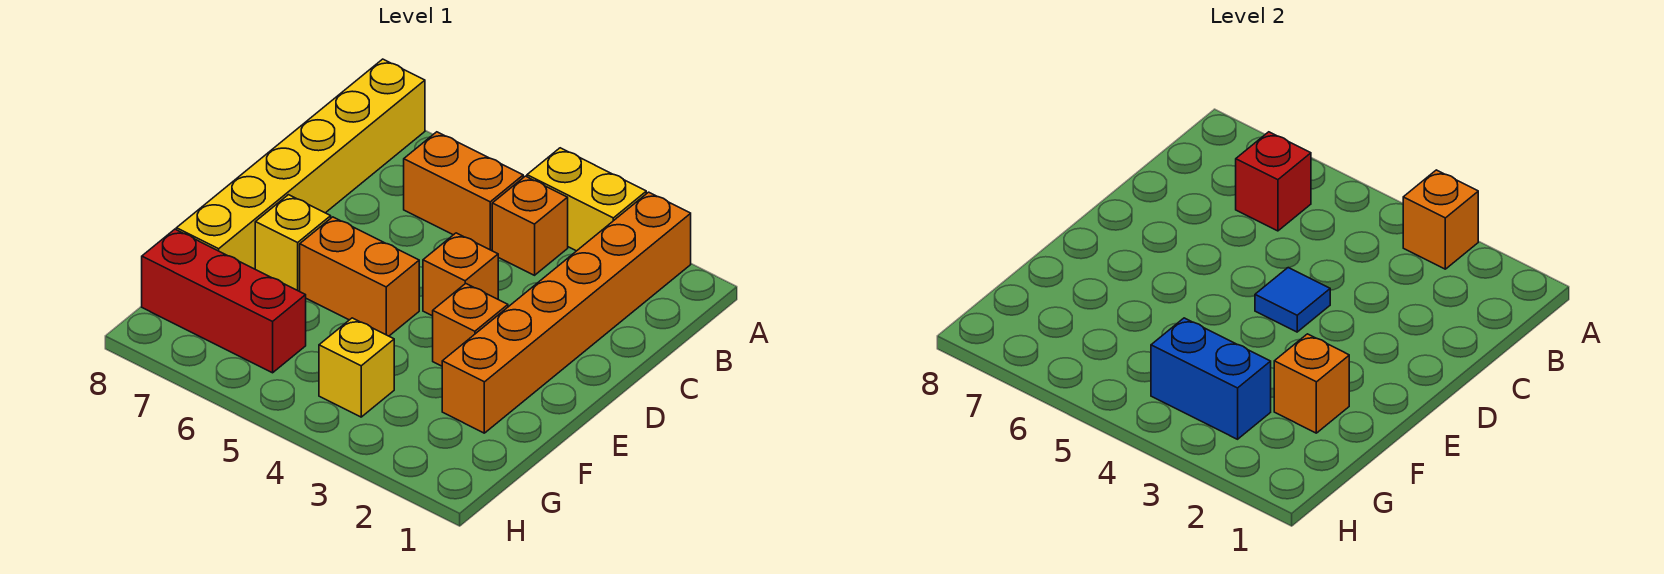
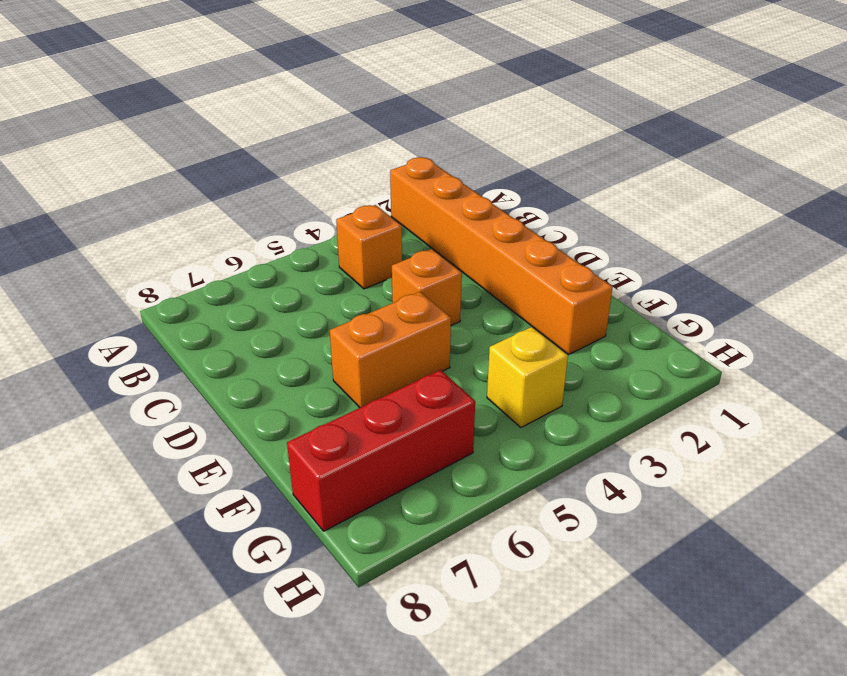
none -> yellow brick A3:A4 level 1
none -> yellow brick A8:F8 level 1
none -> orange brick B5:B6 level 1

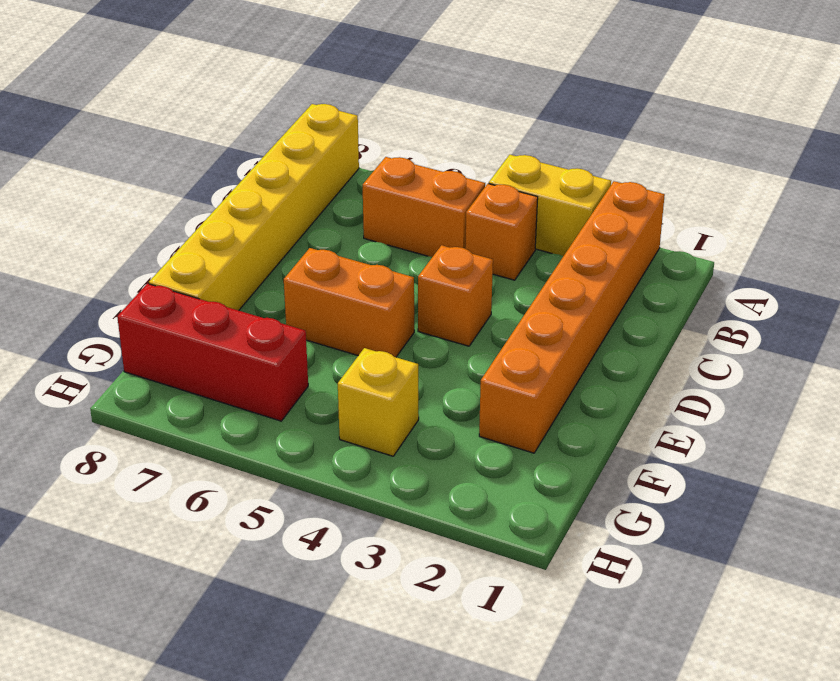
none -> orange brick E3 level 1
none -> yellow brick E7 level 1
none -> orange brick A3 level 2

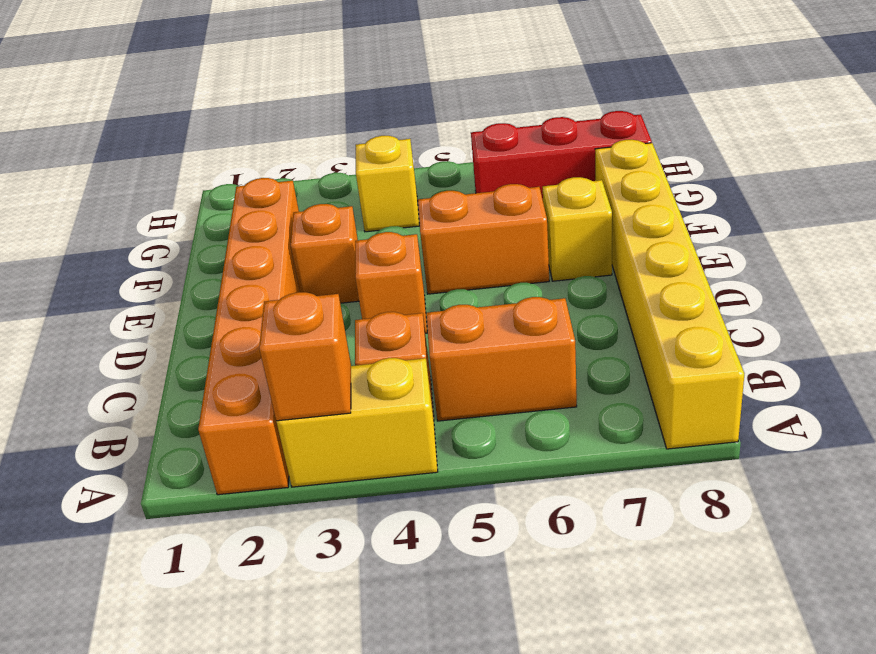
none -> red brick B6 level 2
none -> blue tile D4 level 2
none -> orange brick F2 level 2

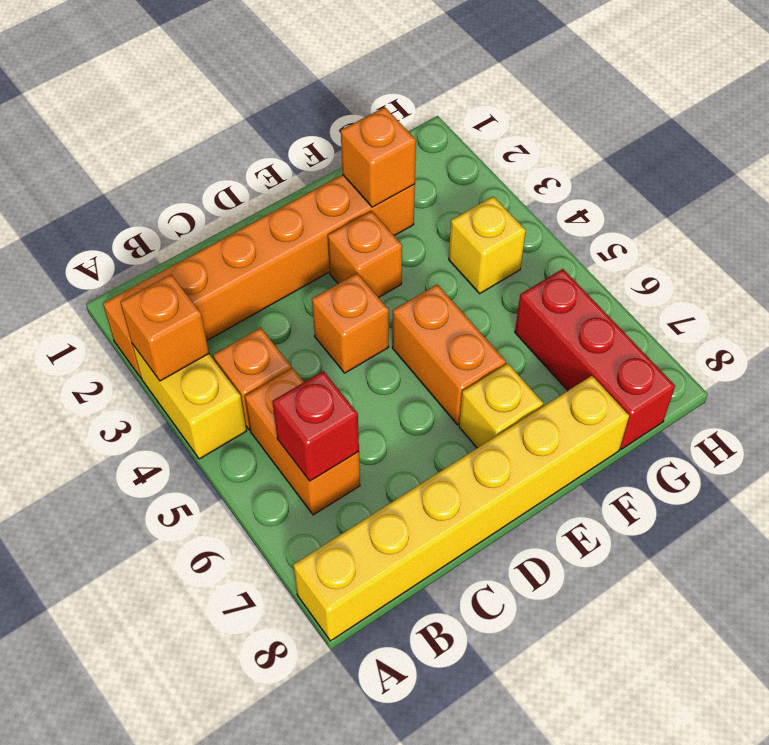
none -> blue tile D4 level 2
none -> blue brick G3:G4 level 2

